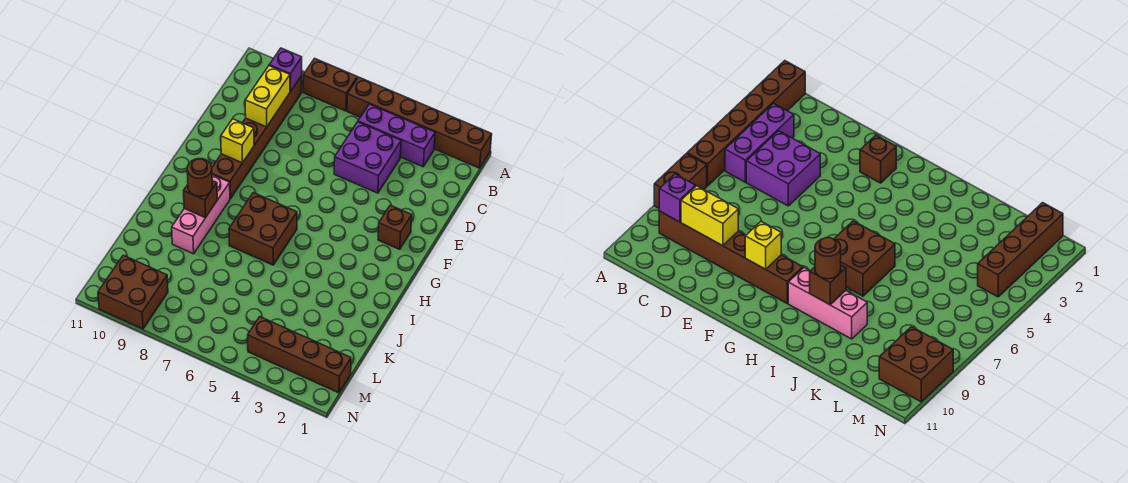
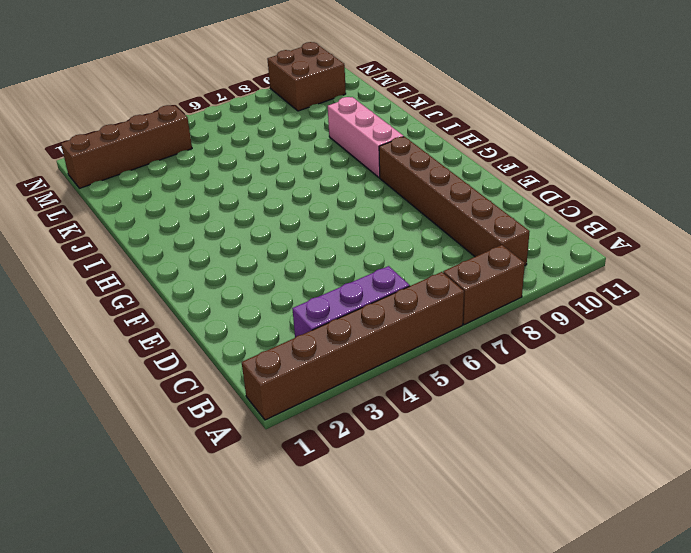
none -> purple brick C4:D5 level 1
none -> brown brick F2 level 1
none -> brown brick H6:I7 level 1

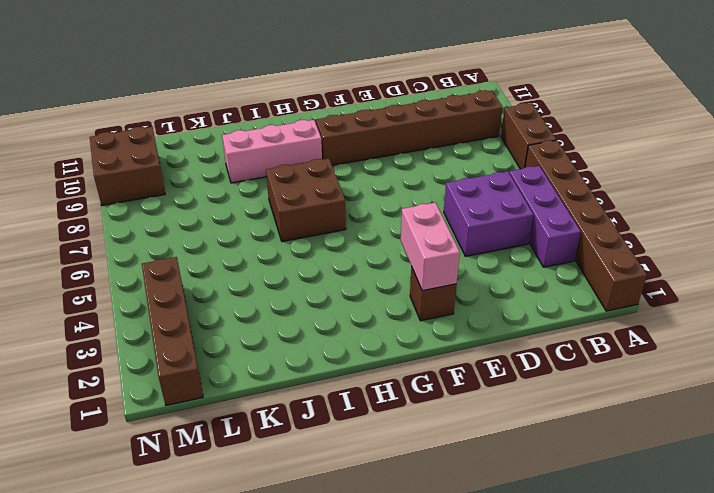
pink brick F2:F3 level 2 -> none
none -> purple brick B9 level 2
none -> yellow brick C9:D9 level 2
none -> yellow brick F9 level 2

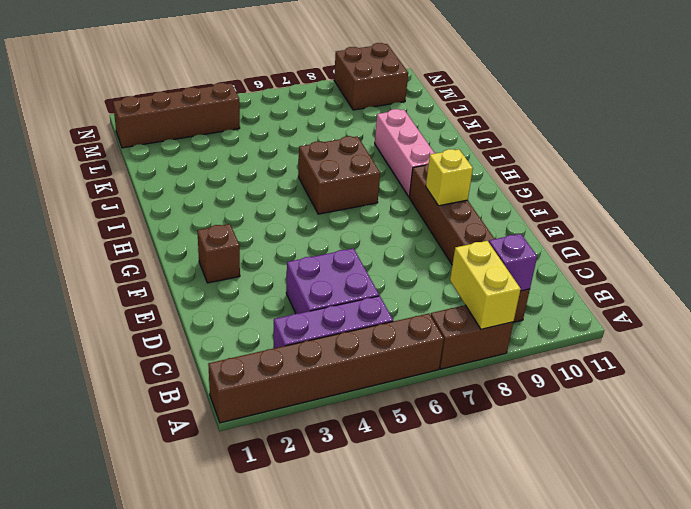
yellow brick A8:B8 level 2 -> yellow brick C9:D9 level 2
none -> brown brick I9 level 2
none -> brown round brick I9 level 3

